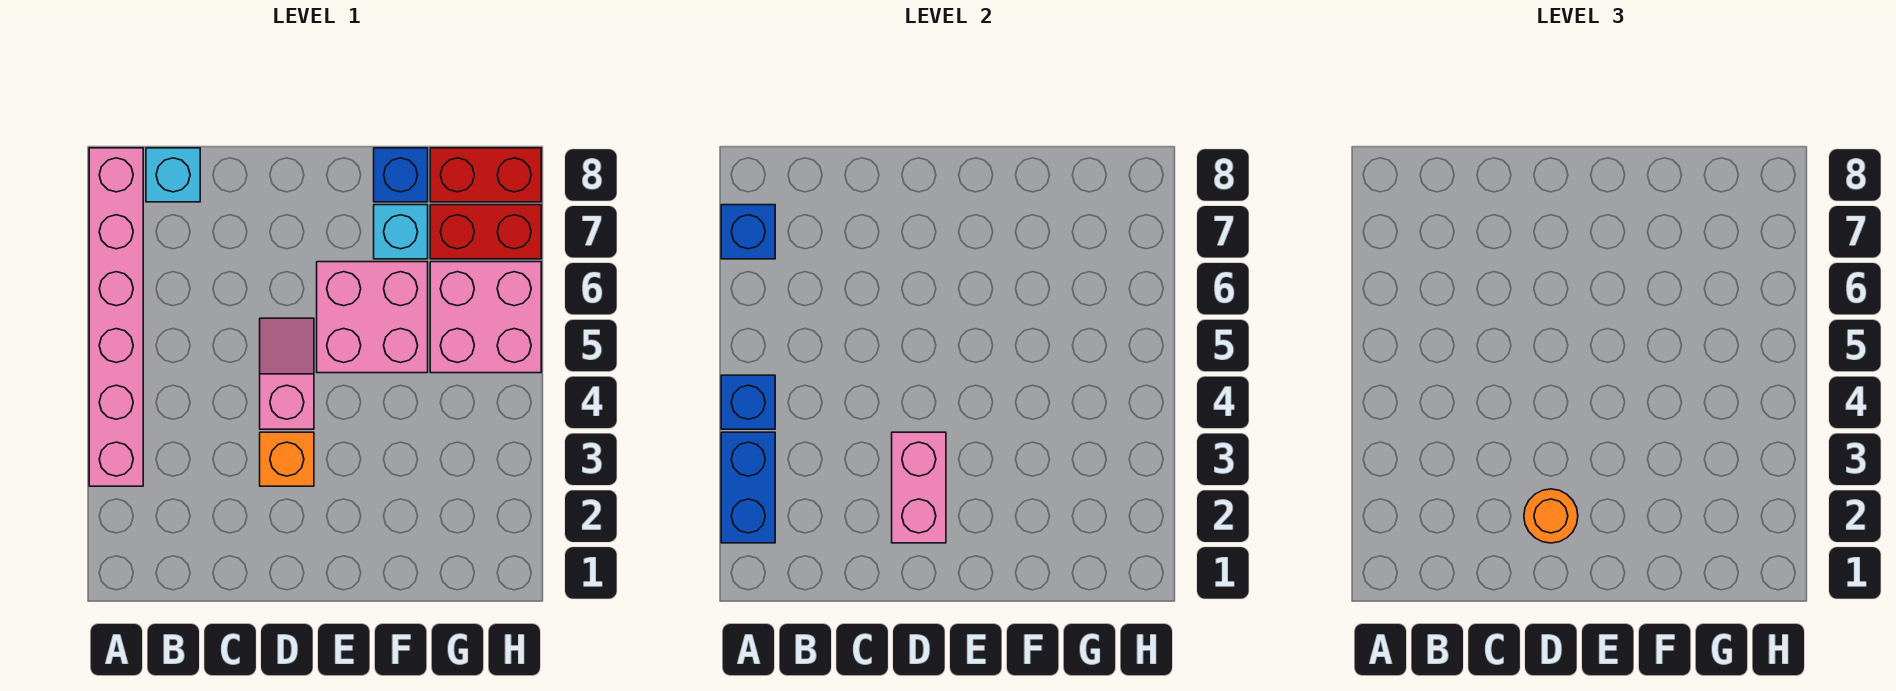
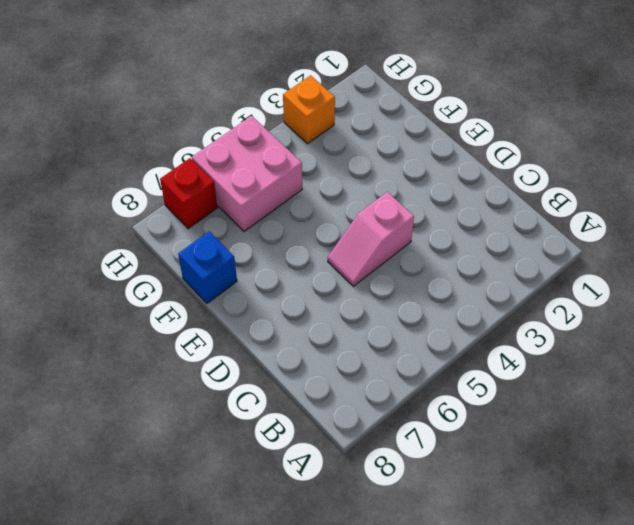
orange brick H3 level 1 -> orange brick D3 level 1
red brick H7 level 1 -> red brick G7:H7 level 1
none -> pink brick A3:A8 level 1
none -> cyan brick B8 level 1
none -> pink brick E5:F6 level 1

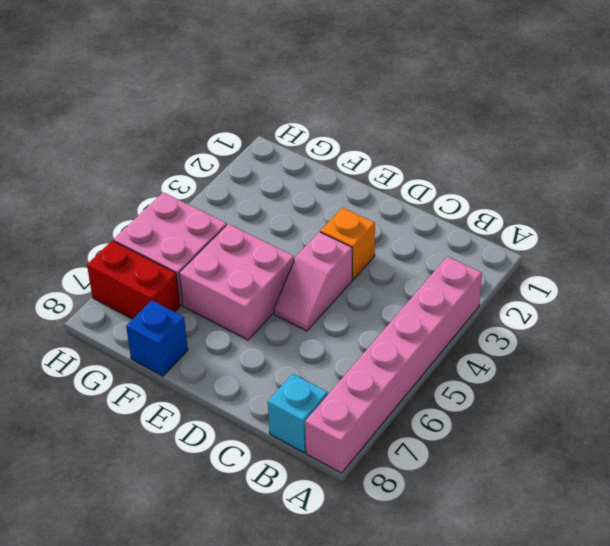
none -> cyan brick F7 level 1
none -> red brick G8:H8 level 1
none -> blue brick A2:A3 level 2

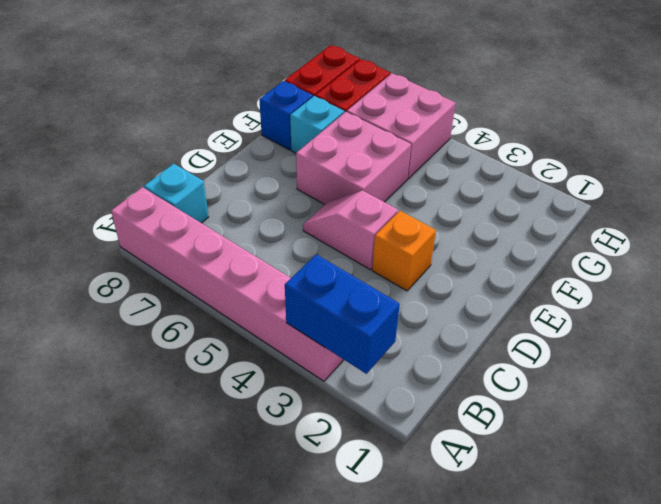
none -> blue brick A4 level 2
none -> blue brick A7 level 2
none -> pink brick D2:D3 level 2

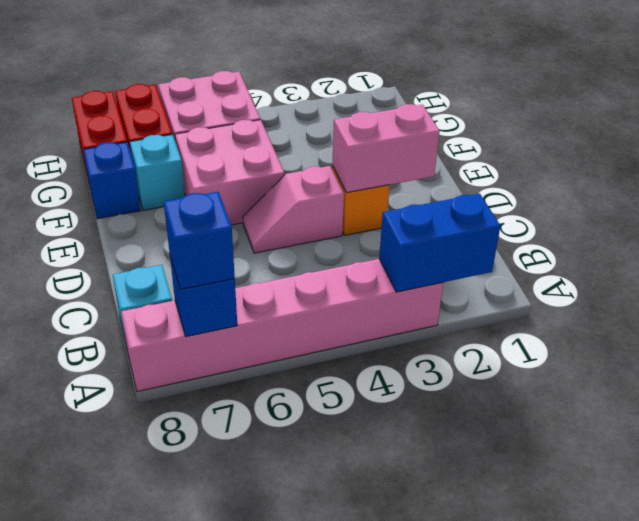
blue brick A7 level 3 -> blue brick A4 level 2
none -> orange round brick D2 level 3

